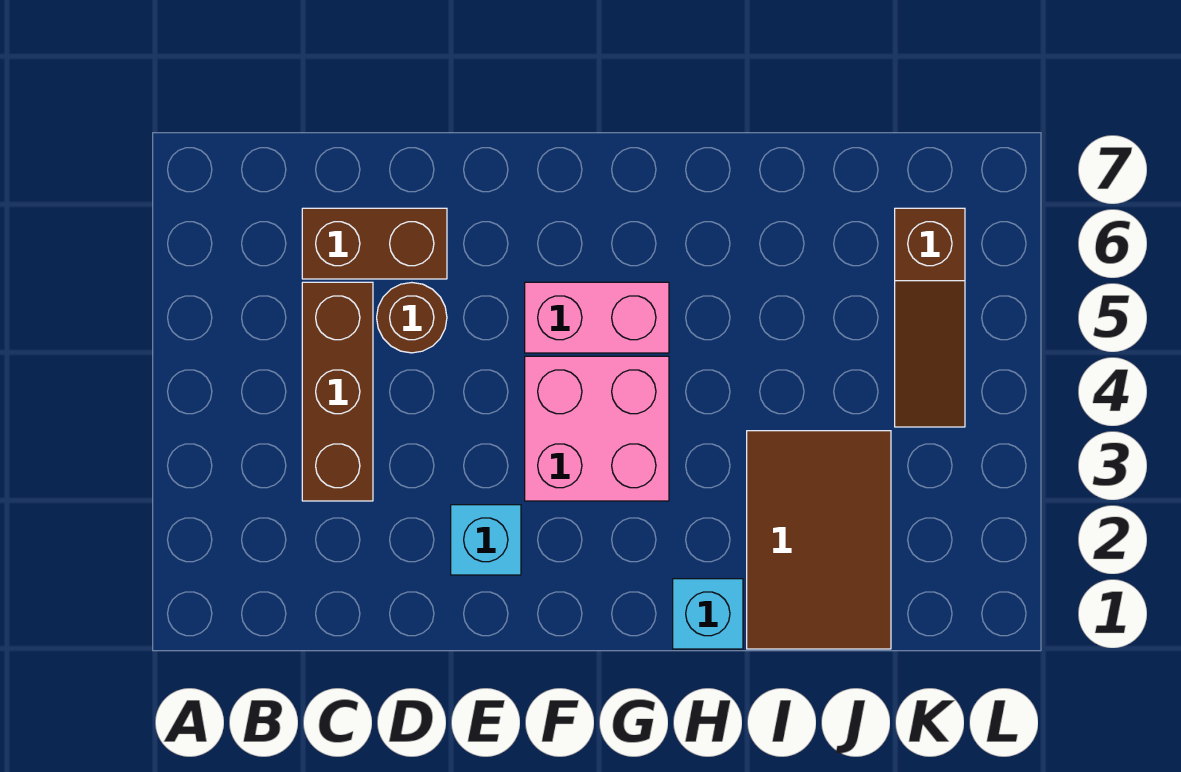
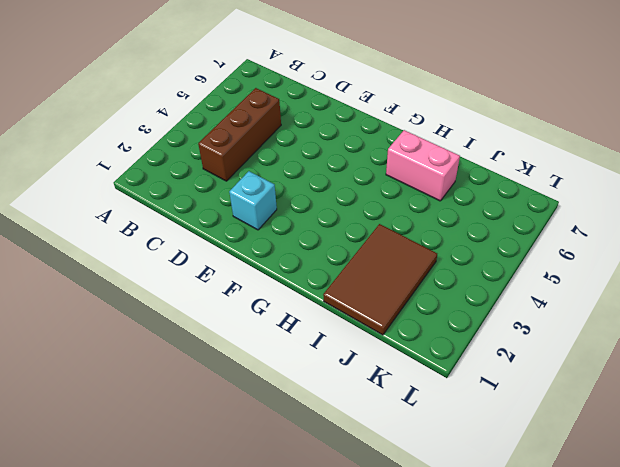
pink brick H6:I6 level 1 -> pink brick F5:G5 level 1
none -> brown brick C6:D6 level 1
none -> brown round brick D5 level 1

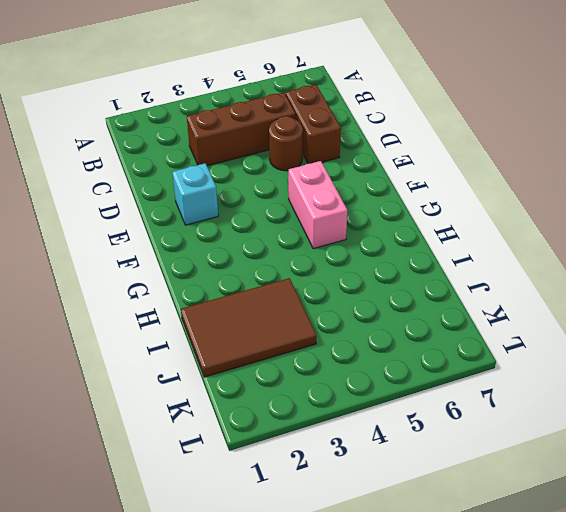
none -> pink brick F3:G4 level 1
none -> cyan brick H1 level 1

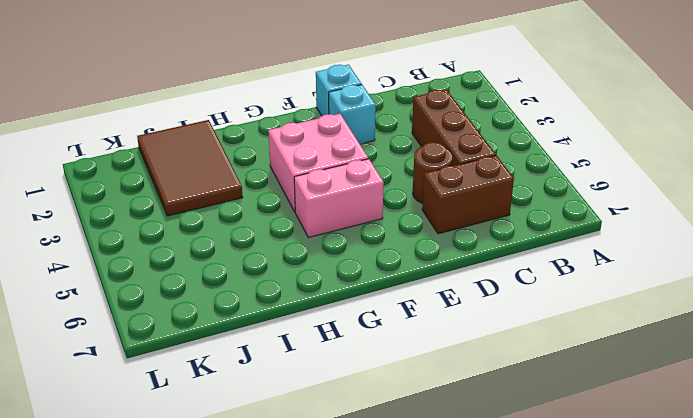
cyan brick E1 level 1 -> cyan brick H1 level 1
none -> brown slope K4:K6 level 1 top 6

